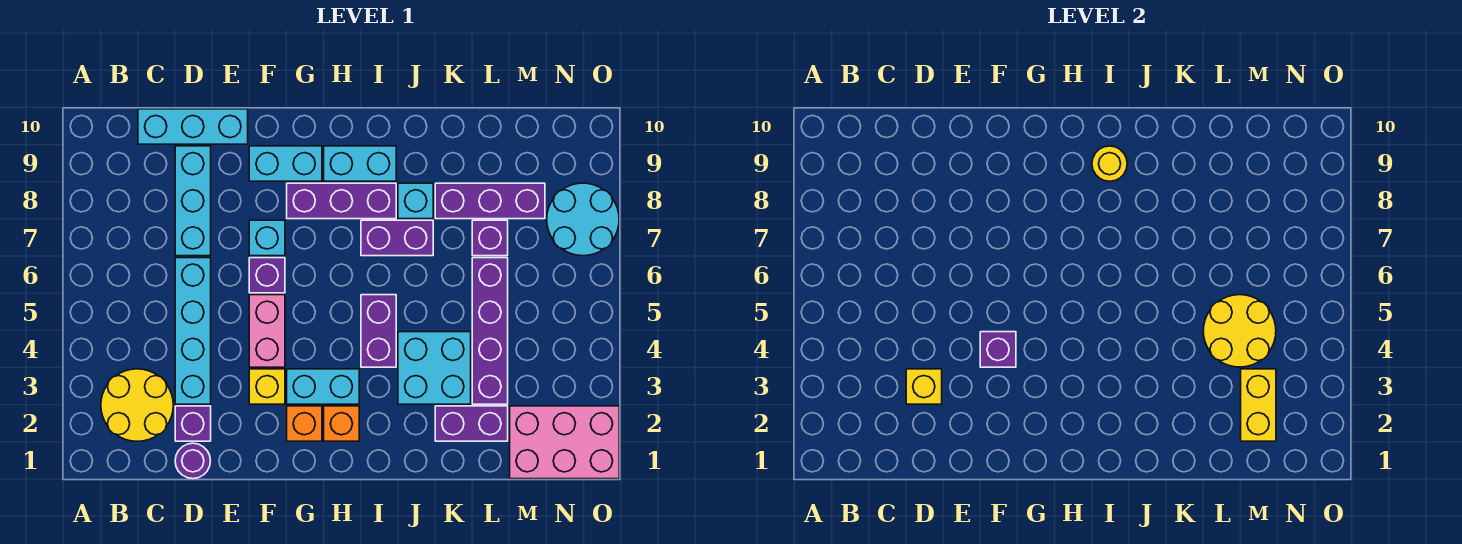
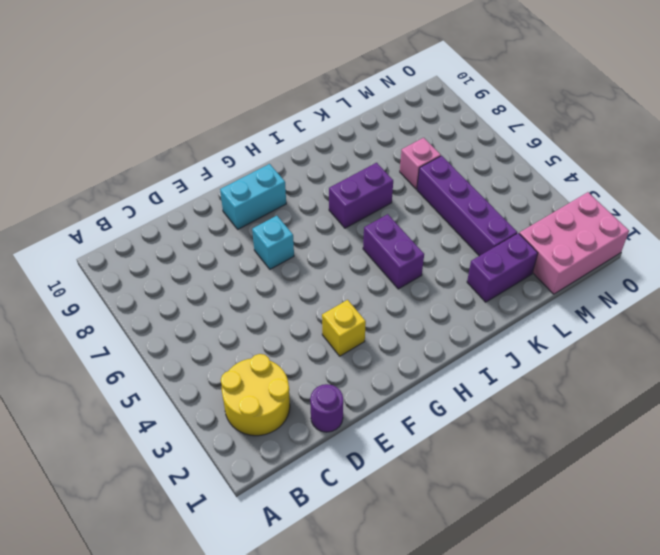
pink brick L7 level 1 -> purple brick L7 level 1
none -> cyan brick C10:E10 level 1
none -> purple brick D2 level 1
none -> cyan brick D3:D6 level 1
none -> cyan brick D7:D9 level 1

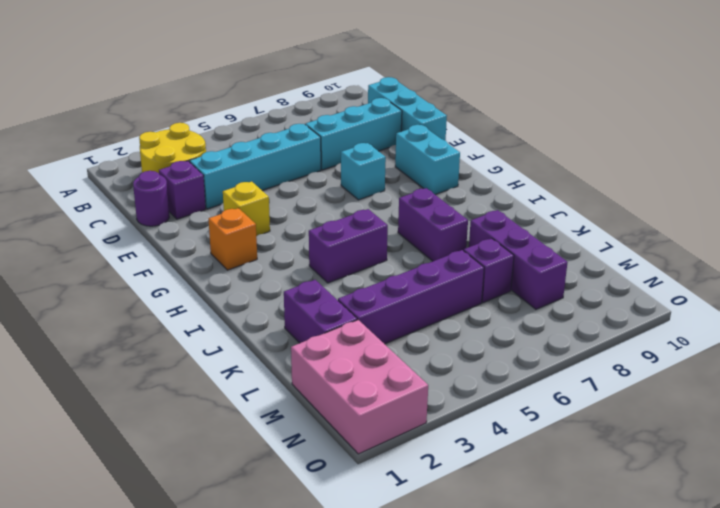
none -> pink brick F4:F5 level 1
none -> purple brick F6 level 1
none -> cyan brick G3:H3 level 1
none -> purple brick G8:I8 level 1

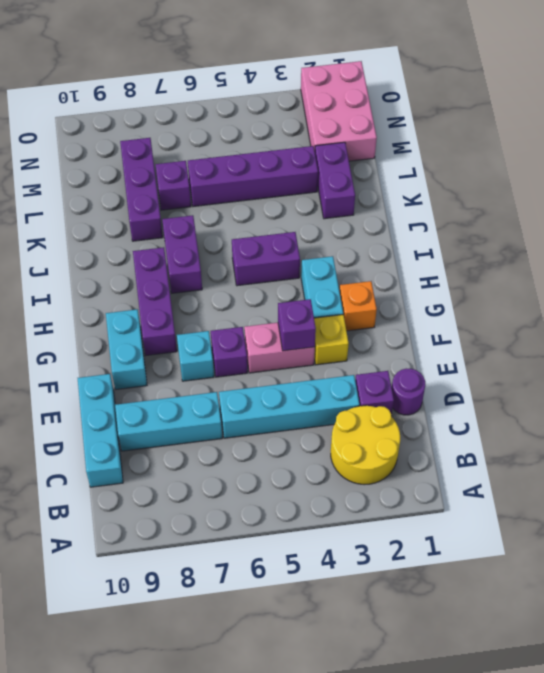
none -> orange brick H2 level 1
none -> cyan brick H9:I9 level 1
none -> cyan brick J3:K4 level 1
none -> cyan brick J8 level 1

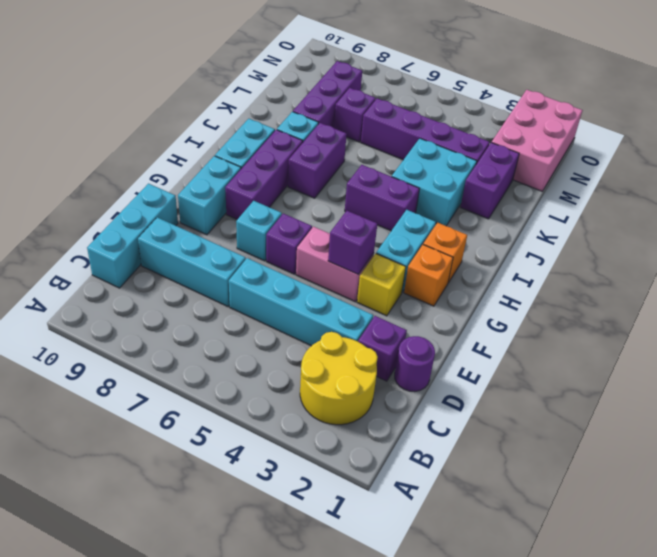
none -> cyan round brick N7:O8 level 1
none -> yellow brick D3 level 2
none -> yellow round brick I9 level 2
none -> yellow round brick L4:M5 level 2

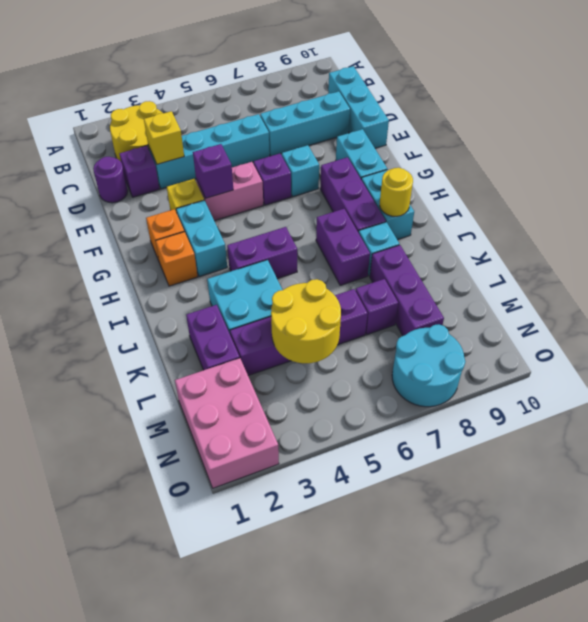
none -> yellow brick M2:M3 level 2

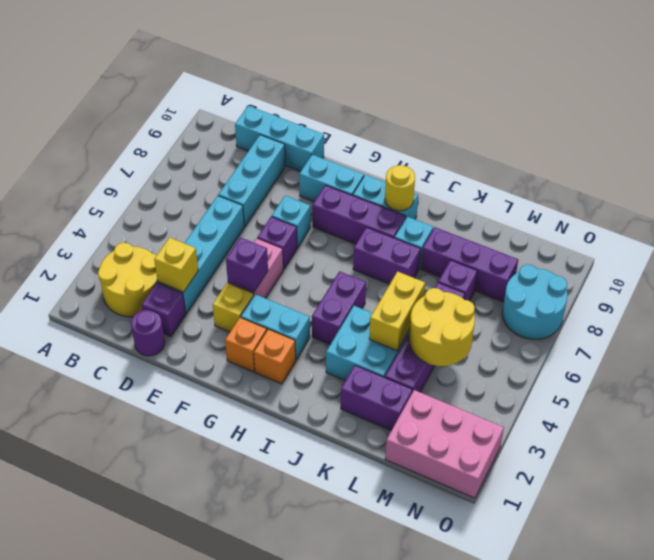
yellow brick K4:K5 level 2 -> yellow brick M2:M3 level 2

